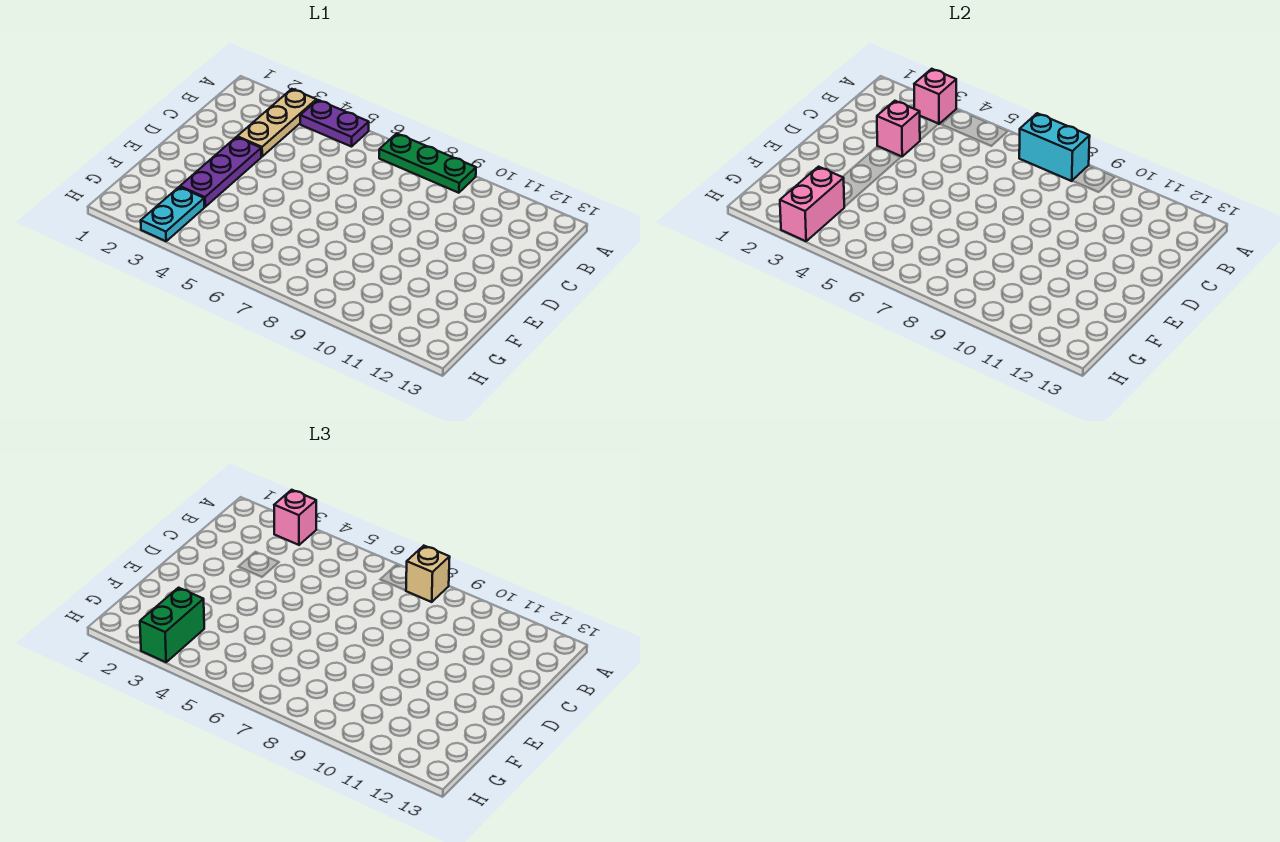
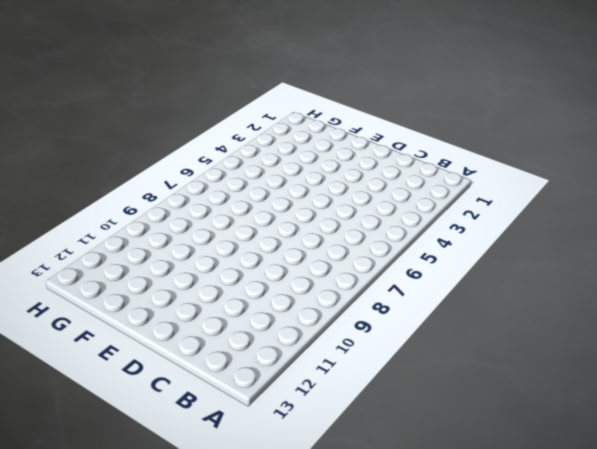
none -> tan plate A3:C3 level 1
none -> purple plate A4:A5 level 1
none -> green plate A7:A9 level 1

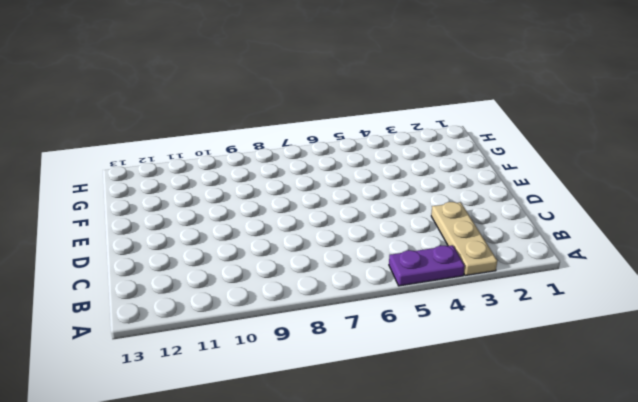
none -> green plate A7:A9 level 1
none -> purple plate D3:F3 level 1
none -> cyan plate G3:H3 level 1

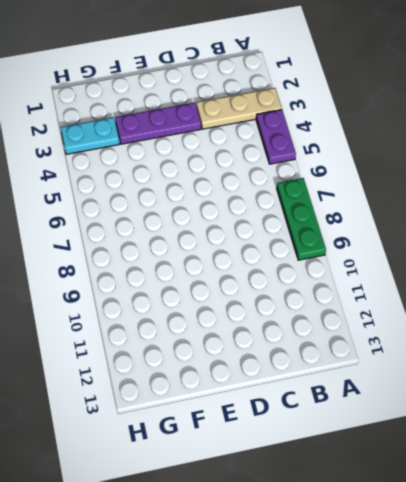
none -> pink brick A3 level 2
none -> cyan brick A7:A8 level 2
none -> pink brick C3 level 2

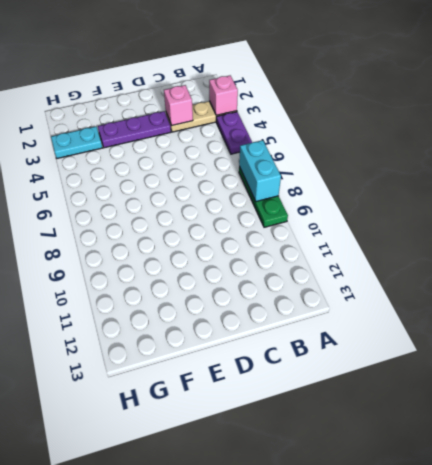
none -> pink brick G3:H3 level 2
none -> pink brick A3 level 3
none -> tan brick A8 level 3

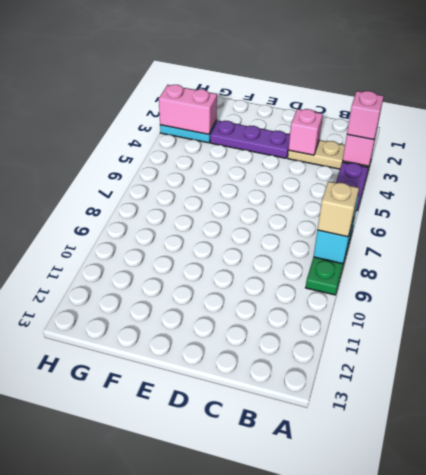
none -> green brick G3:H3 level 3

